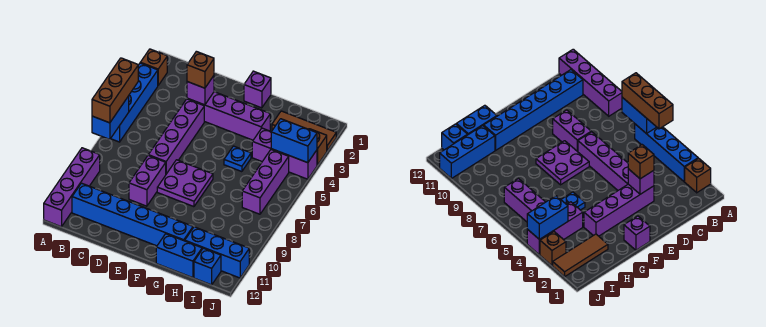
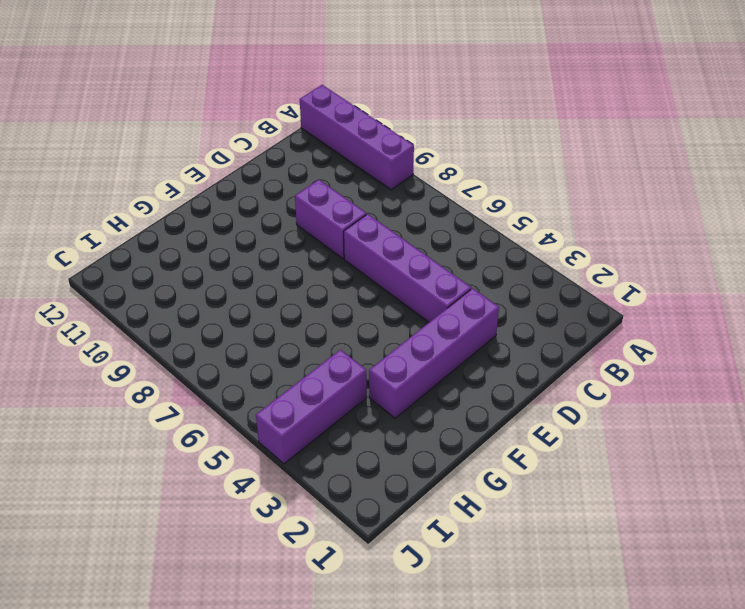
none -> brown brick A2 level 1
none -> blue brick A3:A6 level 1
none -> blue brick B11:G11 level 1

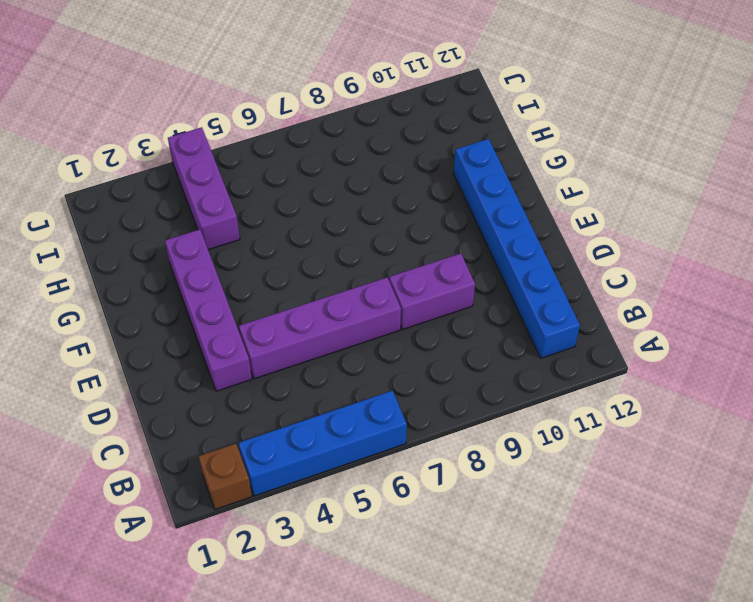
none -> purple brick A9:A12 level 1
none -> purple plate E7:F8 level 1
none -> purple brick F1 level 1

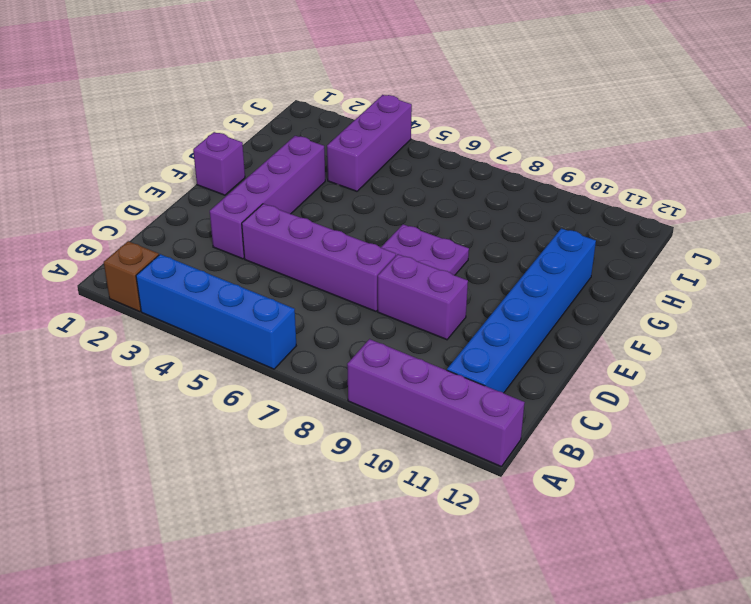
none -> blue plate G5 level 1
none -> blue brick G12:H12 level 1
none -> brown tile H2:J2 level 1

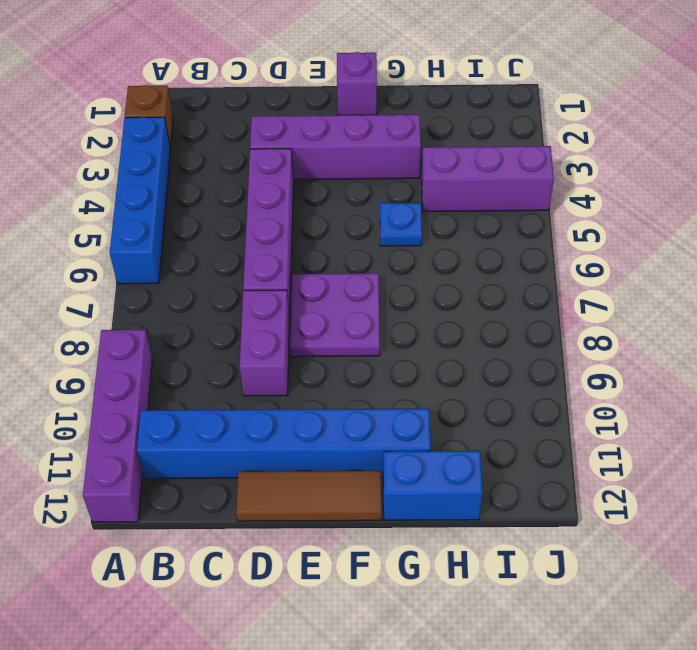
brown tile D12:F12 level 1 -> brown tile H2:J2 level 1
none -> blue brick H11:J11 level 1
none -> purple brick I5:I7 level 1
none -> blue brick I12 level 1

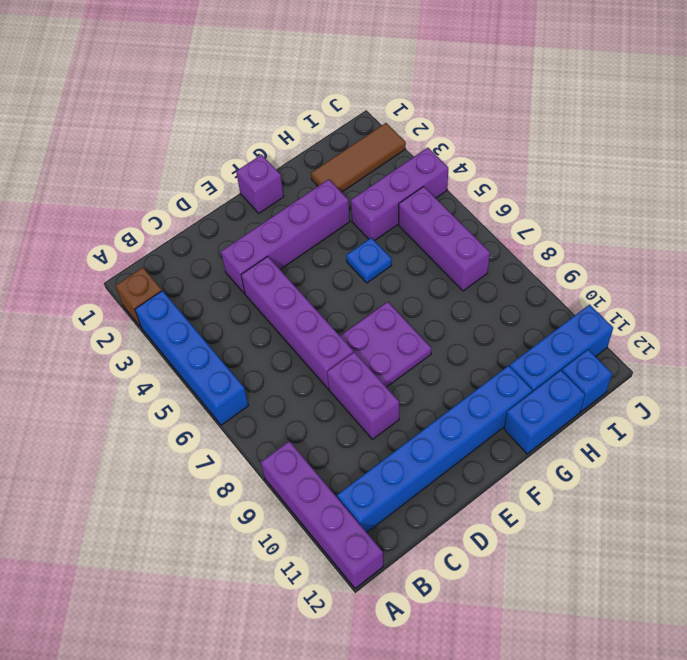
none -> brown brick J3 level 1
none -> blue brick A6:A7 level 2
none -> purple brick D3 level 2

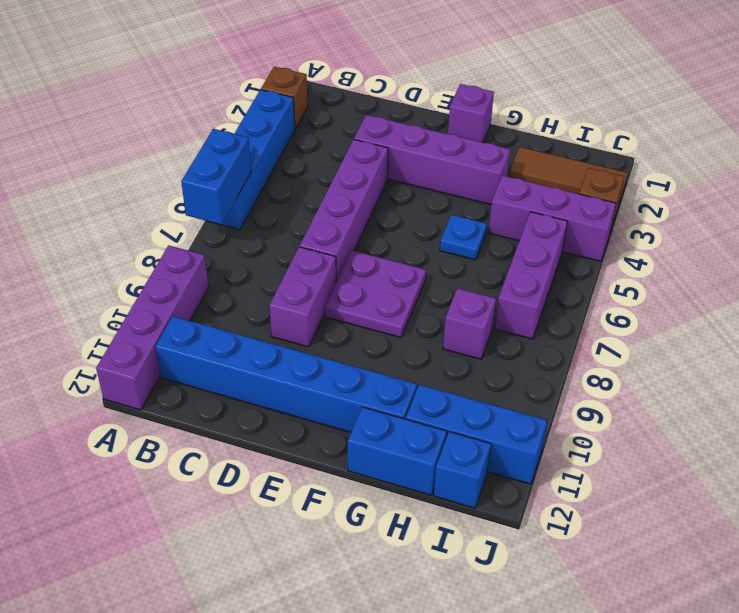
purple brick H8 level 1 -> purple brick D3 level 2
none -> blue brick I4:J4 level 2
none -> brown brick A5:A7 level 3
none -> brown brick D3 level 3

